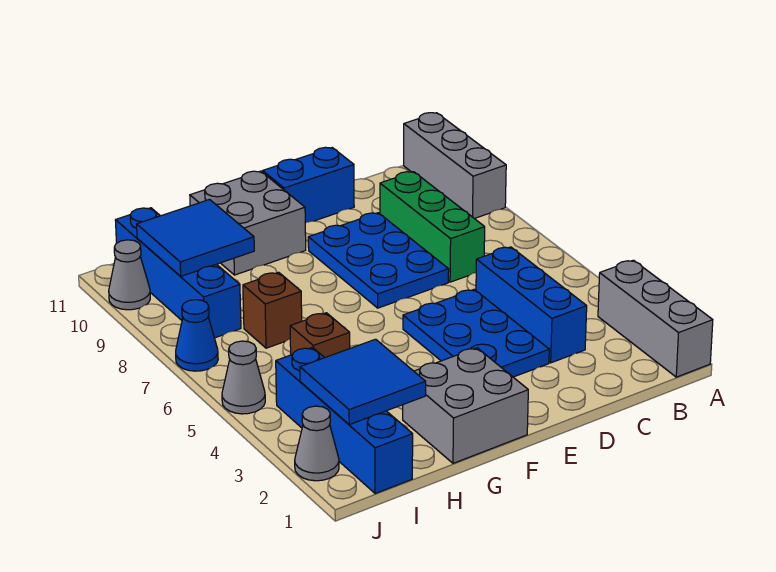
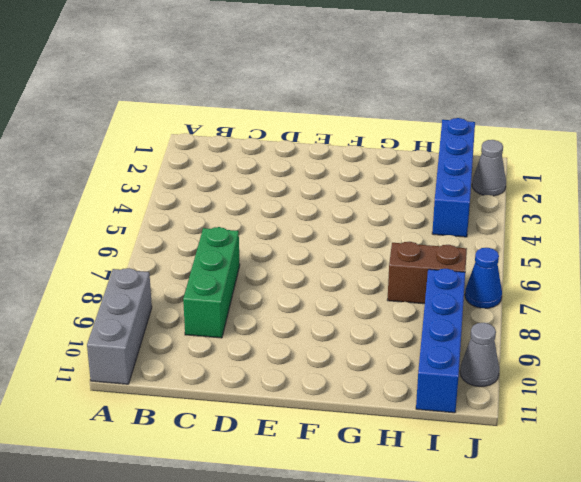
brown brick H7:I7 level 1 -> brown brick H7 level 1
none -> grey brick A1:A3 level 1
none -> blue brick C3:C5 level 1
none -> blue plate D3:E5 level 1

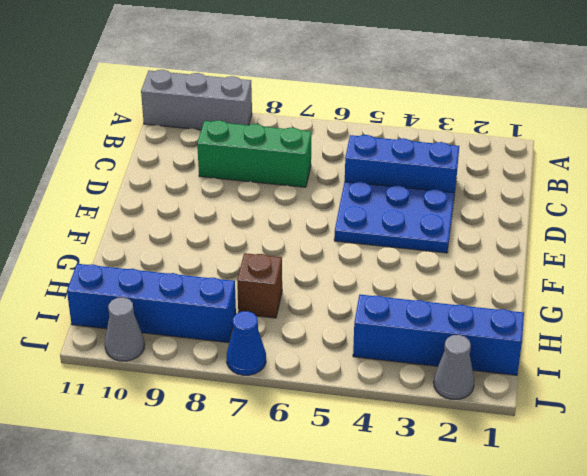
none -> grey brick A1:A3 level 1
none -> blue plate D7:E9 level 1
none -> blue brick D11:E11 level 1

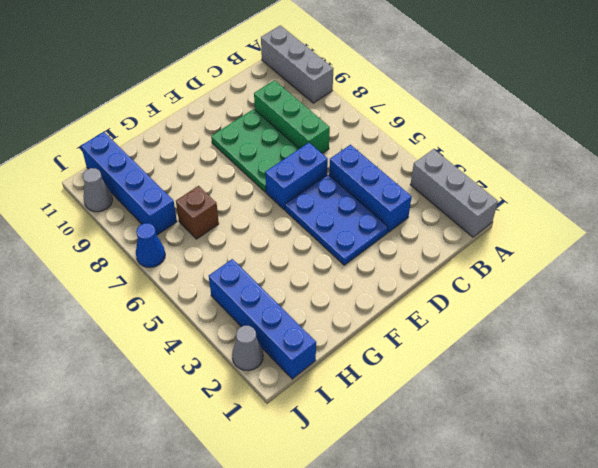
blue brick D6:E6 level 1 -> blue brick D11:E11 level 1
green plate D7:E9 level 1 -> blue plate D7:E9 level 1
none -> grey brick F1:G2 level 1
none -> grey brick F10:G11 level 1
none -> brown brick H5 level 1

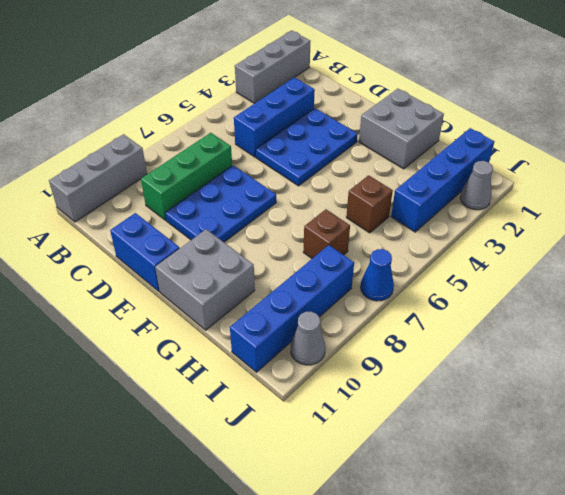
none -> grey cone J5 level 1
none -> blue tile H2:I3 level 2
none -> blue tile H9:I10 level 2

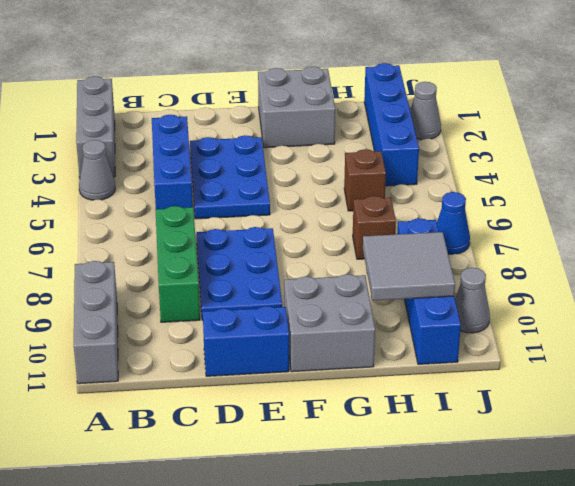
grey cone A4 level 1 -> grey cone J5 level 1
grey tile H9:I10 level 2 -> blue tile H9:I10 level 2
none -> blue tile H2:I3 level 2

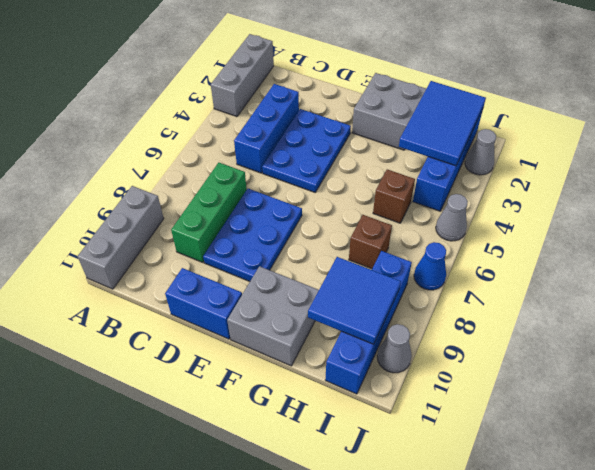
blue tile H1:I3 level 2 -> blue tile H2:I3 level 2

